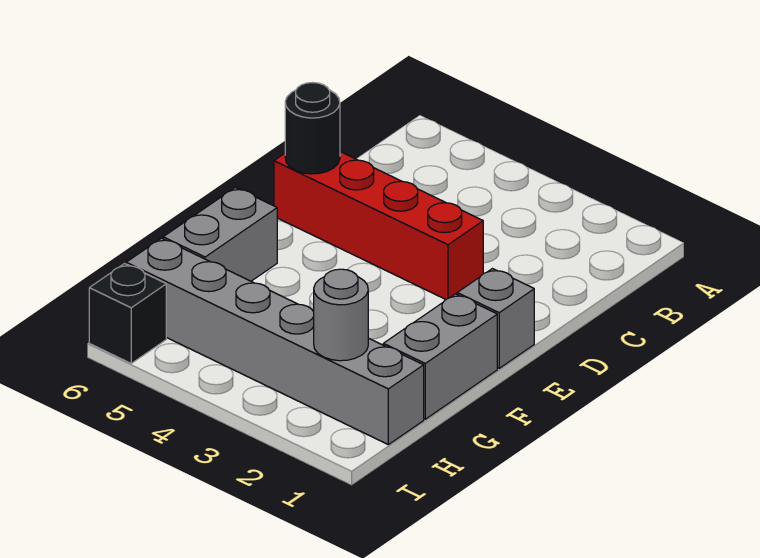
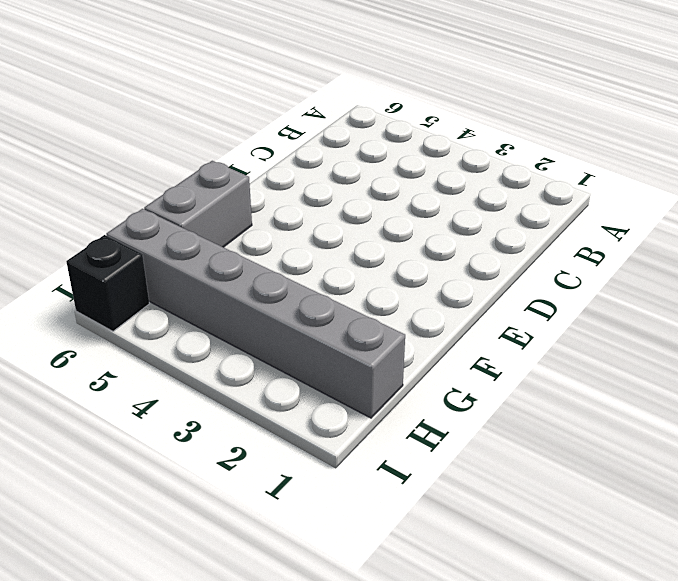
none -> red brick D3:D6 level 1
none -> grey brick E1 level 1

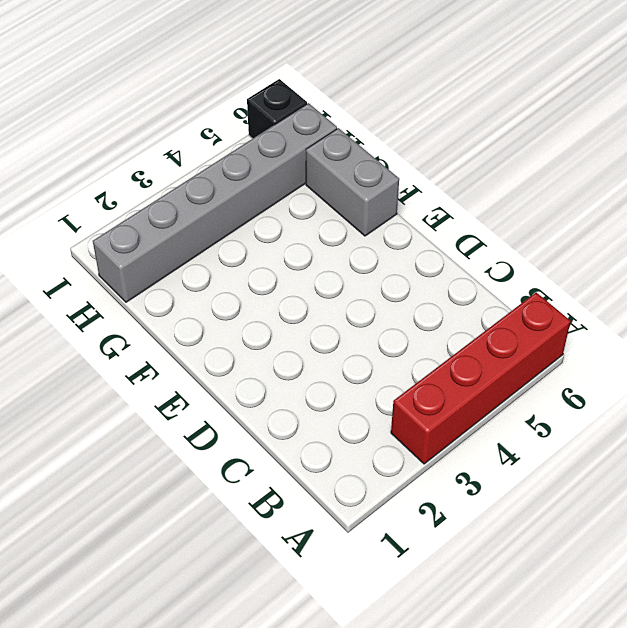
red brick A3:A6 level 1 -> red brick D3:D6 level 1
none -> grey brick E1 level 1
none -> grey brick F1:G1 level 1

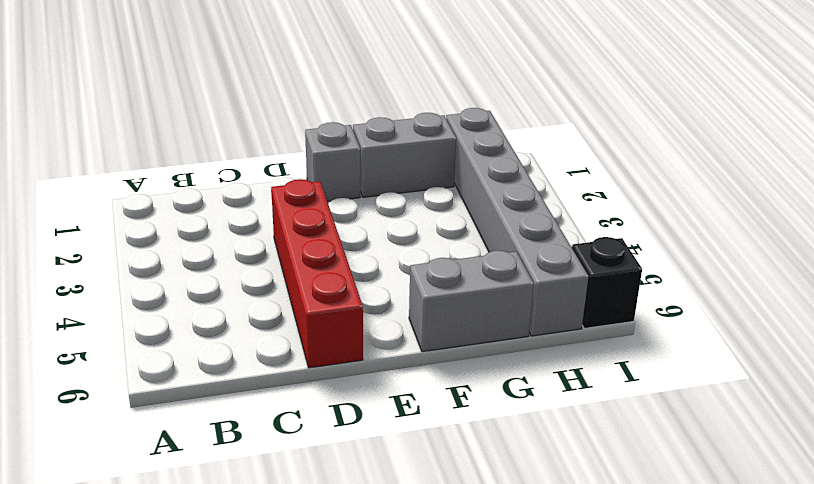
none -> black round brick D6 level 2
none -> grey round brick H2 level 2

